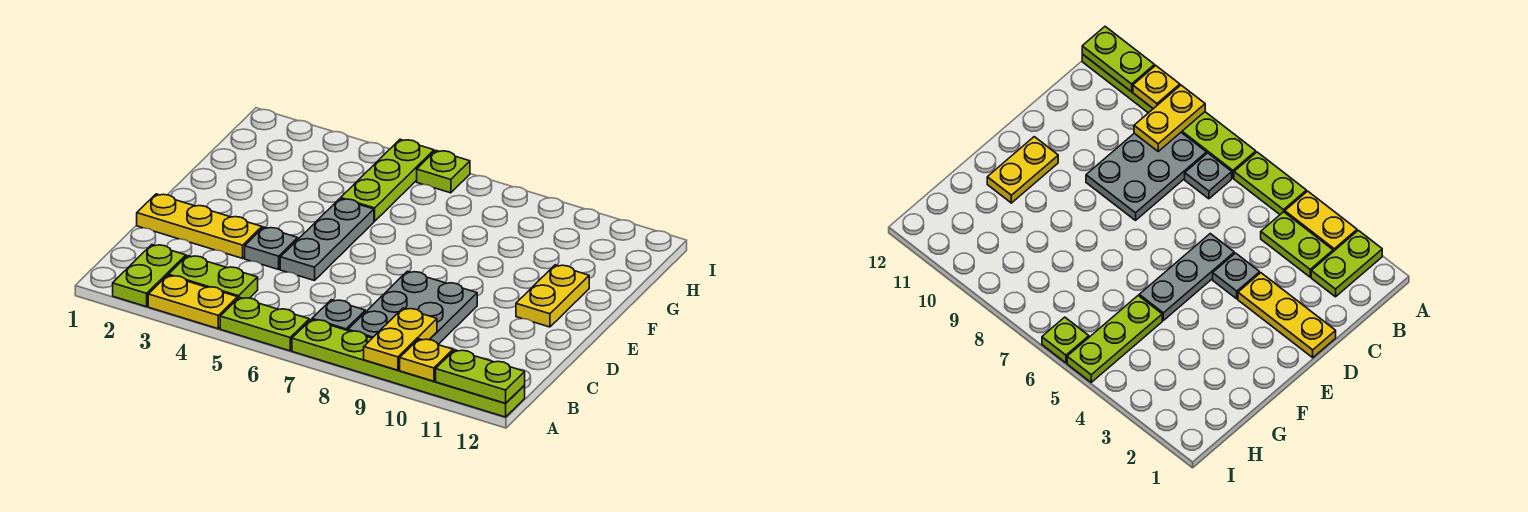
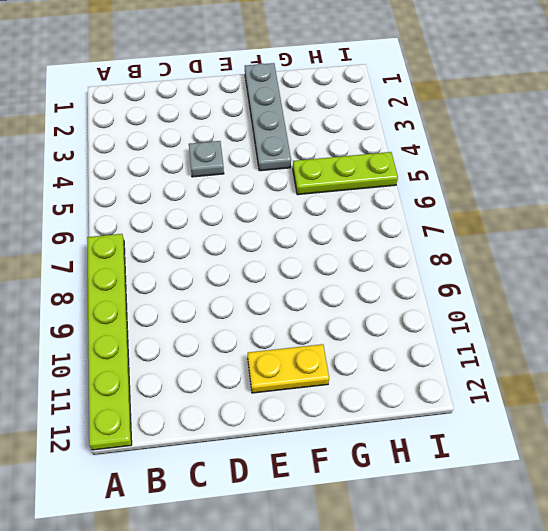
grey plate F1:F4 level 1 -> none
none -> lime plate A2:B2 level 1
none -> yellow plate A3:A4 level 1
none -> lime plate A5:A6 level 1

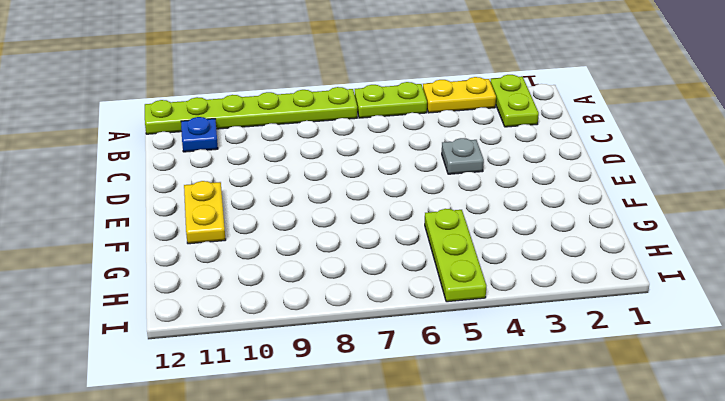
blue plate B11 level 1 -> none
none -> lime plate B3:B4 level 1
none -> grey plate B7 level 1
none -> grey plate B8:D9 level 1

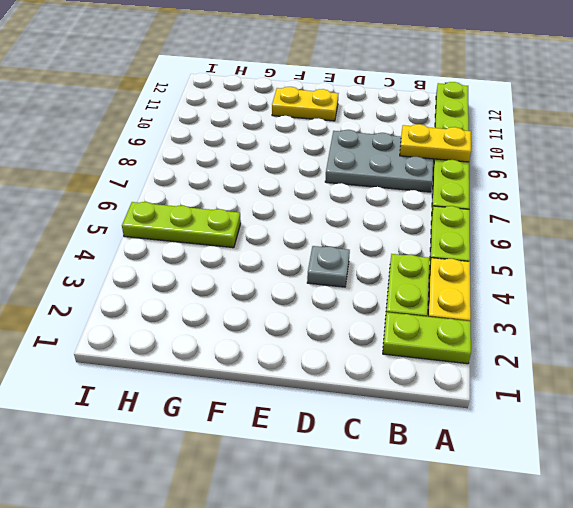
none -> grey plate B7 level 1
none -> yellow plate D1:D3 level 1
none -> grey plate D5:F5 level 1

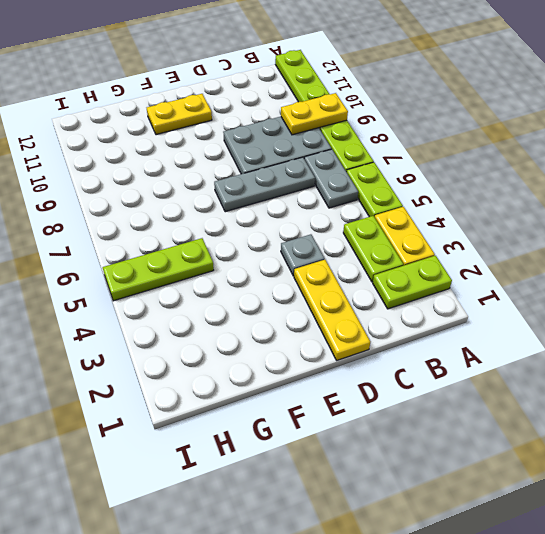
grey plate B6:B7 level 1 -> grey plate B7 level 1
grey plate C7:E7 level 1 -> grey plate D5:F5 level 1
none -> lime plate I6 level 1
none -> yellow plate A10 level 2
none -> lime plate A11:A12 level 2

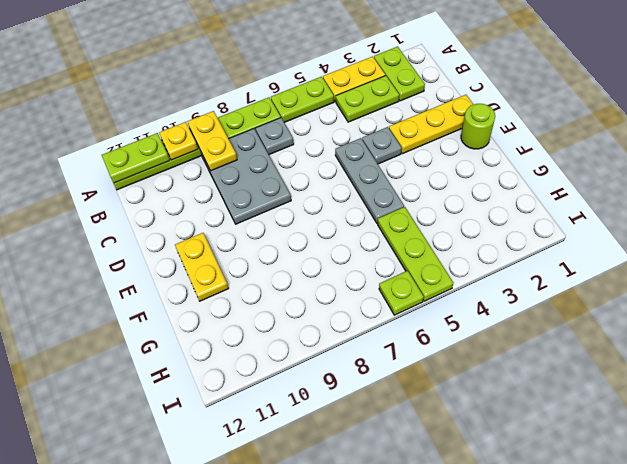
lime round brick E1 level 1 -> none

